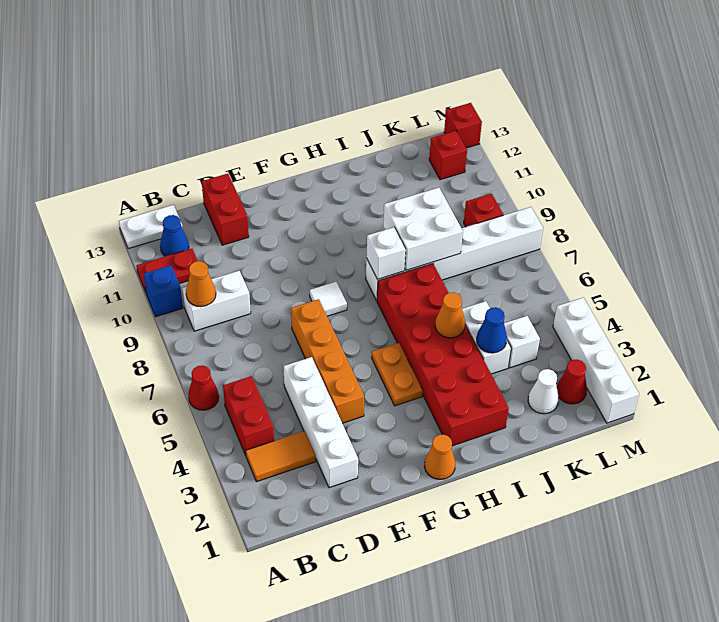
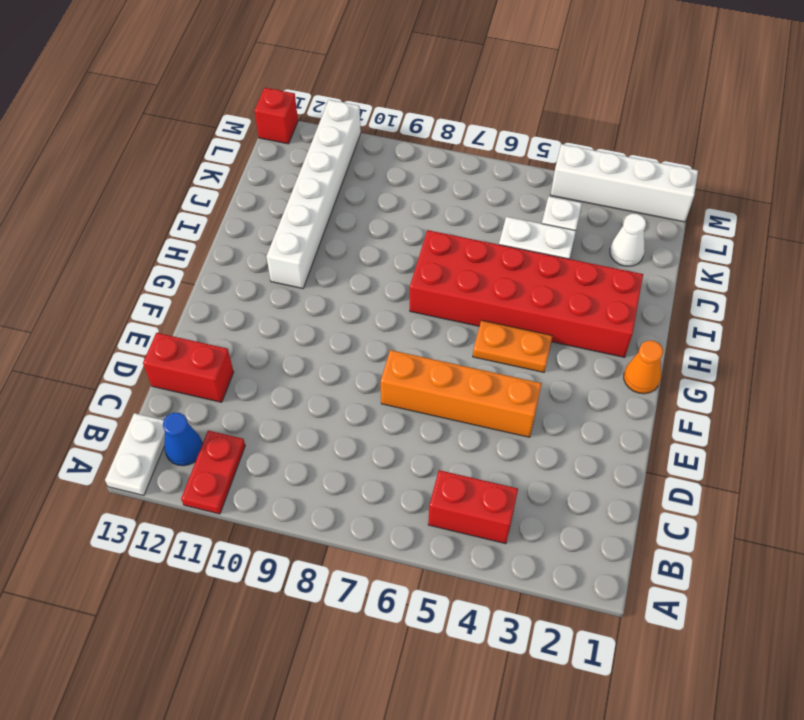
white brick H11:M11 level 1 -> white brick H8:M8 level 1
none -> red cone A6 level 1
none -> blue brick A10 level 1
none -> orange tile B3:C3 level 1

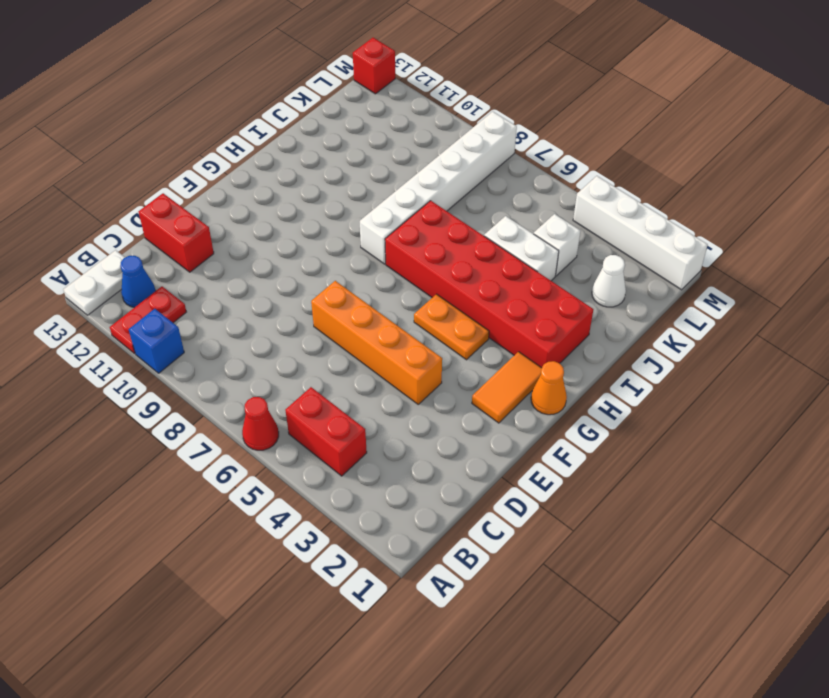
orange tile F2:G2 level 1 -> orange tile B3:C3 level 1
none -> white brick B9:C9 level 1
none -> white brick D2:D5 level 1
none -> white tile F8 level 1

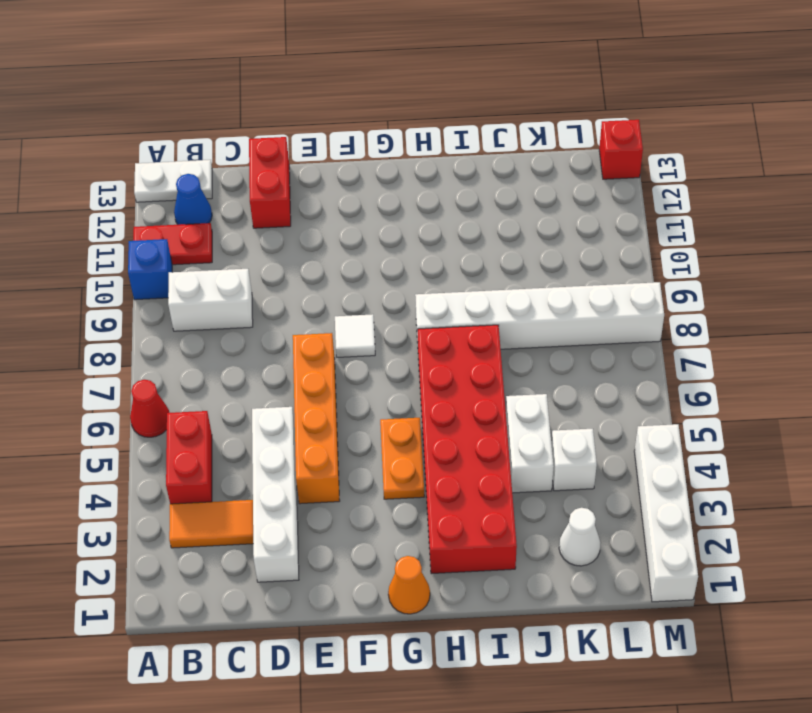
none -> red cone L2 level 1
none -> red brick L9 level 1
none -> red brick L12 level 1

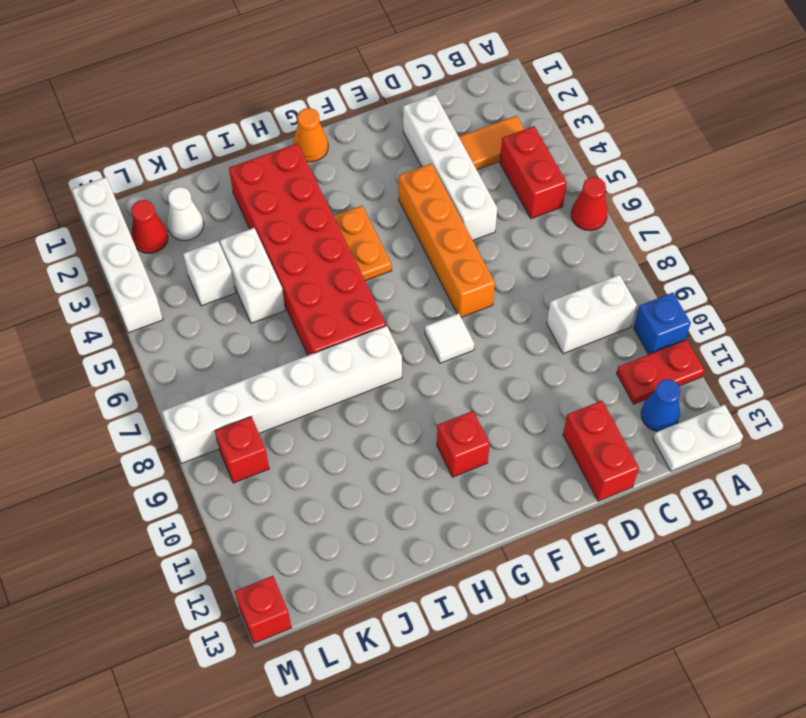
red brick G11 level 1 -> red brick L12 level 1
none -> orange cone B9 level 2
none -> white brick H8 level 2
none -> orange cone I5 level 2

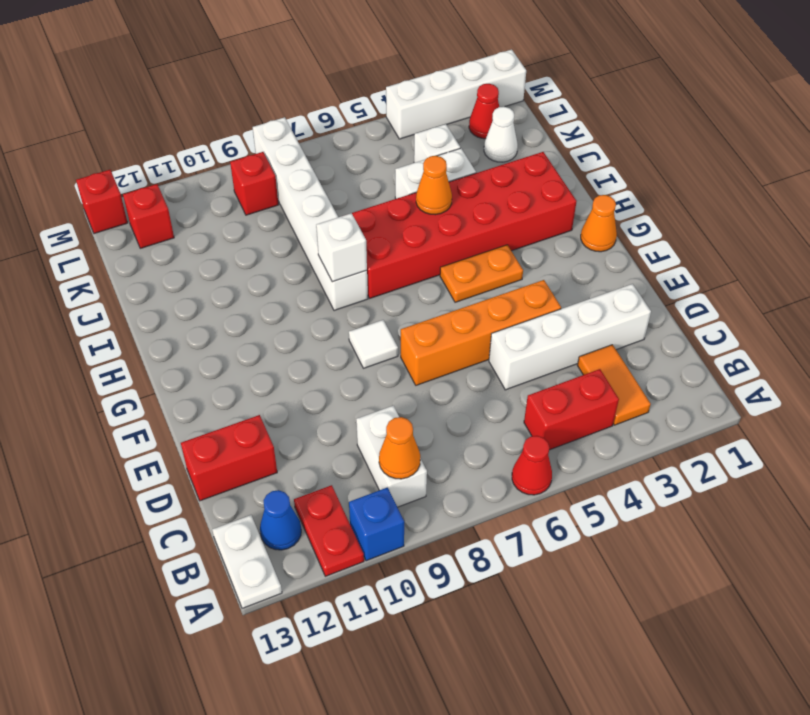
none -> white brick I8:J9 level 2
none -> blue cone J4 level 2

